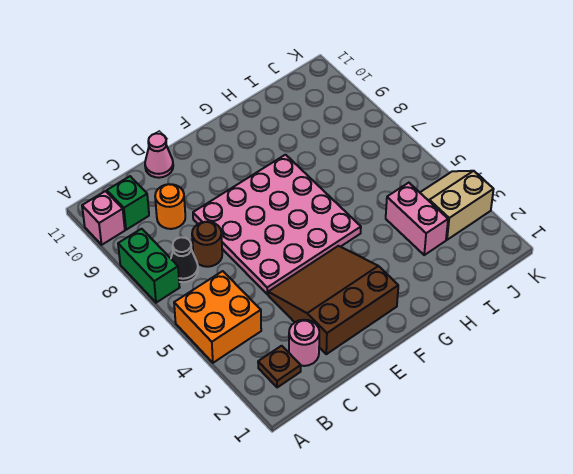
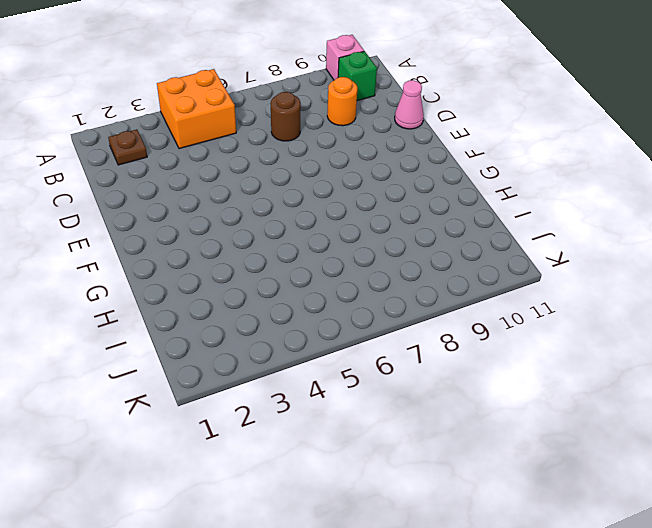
none -> green brick A7:A8 level 1
none -> black cone B7 level 1
none -> pink round brick C2 level 1

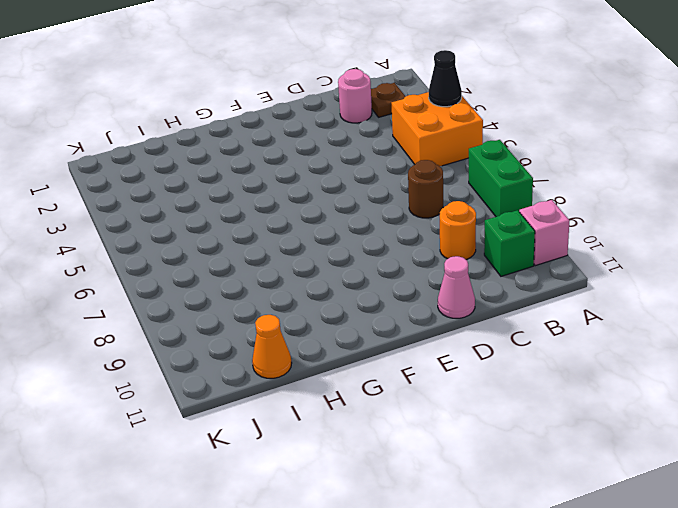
black cone A4 level 2 -> black cone B7 level 1
orange cone I11 level 1 -> none
none -> brown slope D2:F4 level 1 top 2
none -> pink plate D5:G8 level 1
none -> pink brick I3:I4 level 1

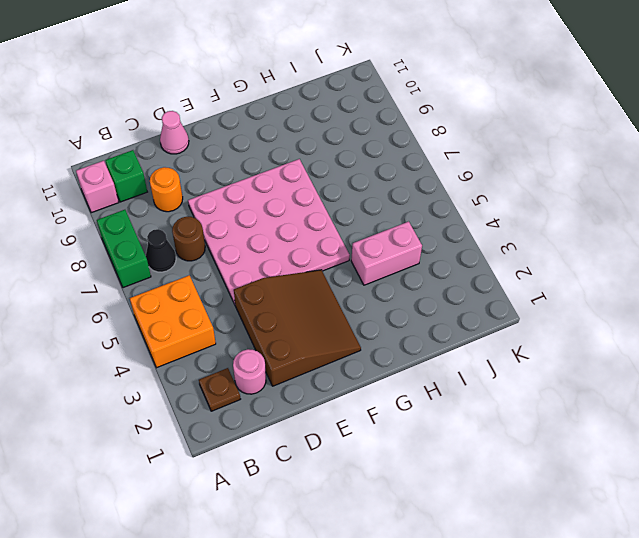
brown slope D2:F4 level 1 top D -> brown slope D2:F4 level 1 top 2
pink brick H4:I4 level 1 -> pink brick I3:I4 level 1
none -> tan slope J3:K4 level 1 top 3

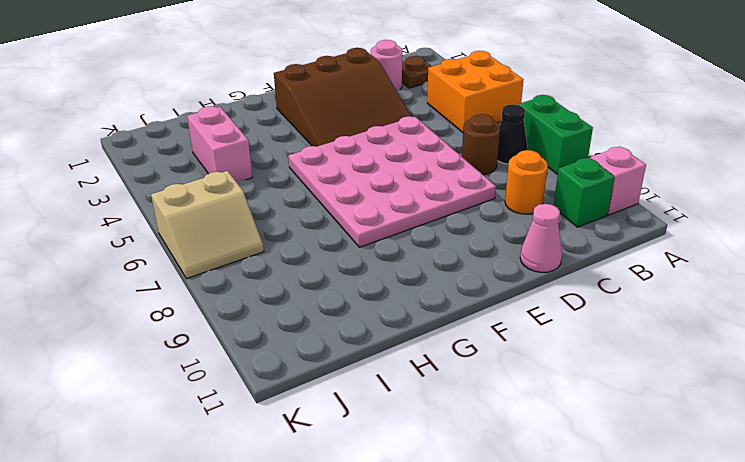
tan slope J6:K7 level 1 top 6 -> tan slope J3:K4 level 1 top 3

